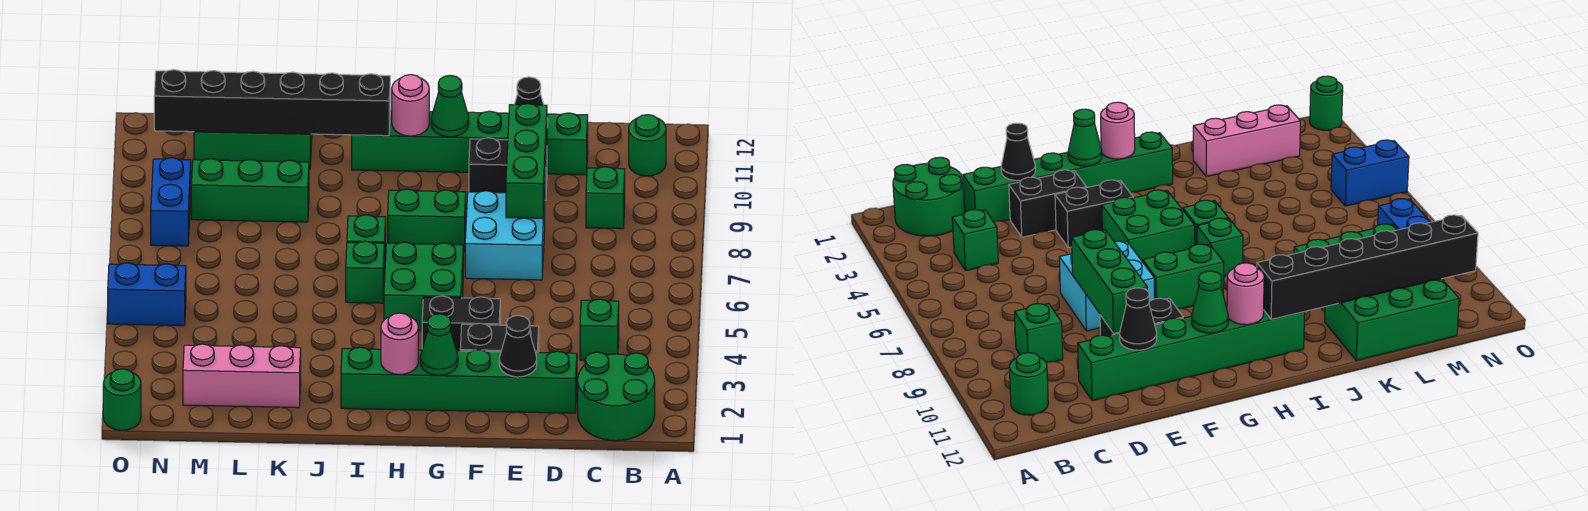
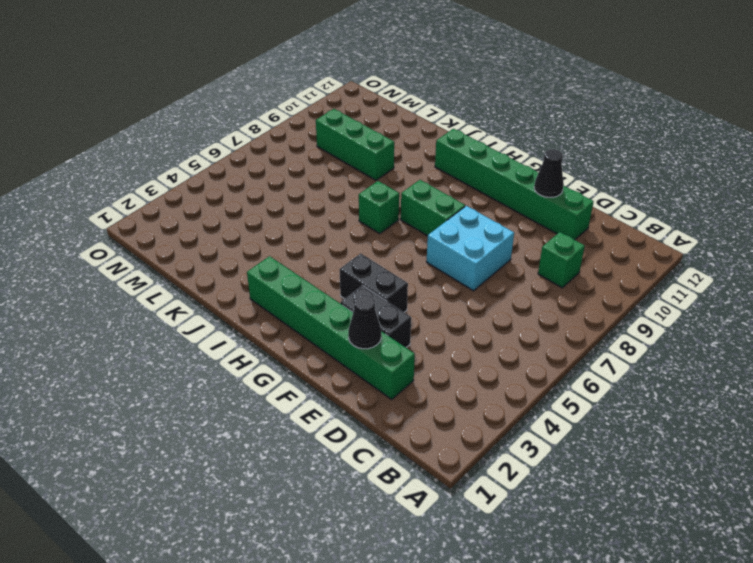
none -> green round brick B1:C2 level 1
none -> green round brick B11 level 1
none -> green brick C4 level 1

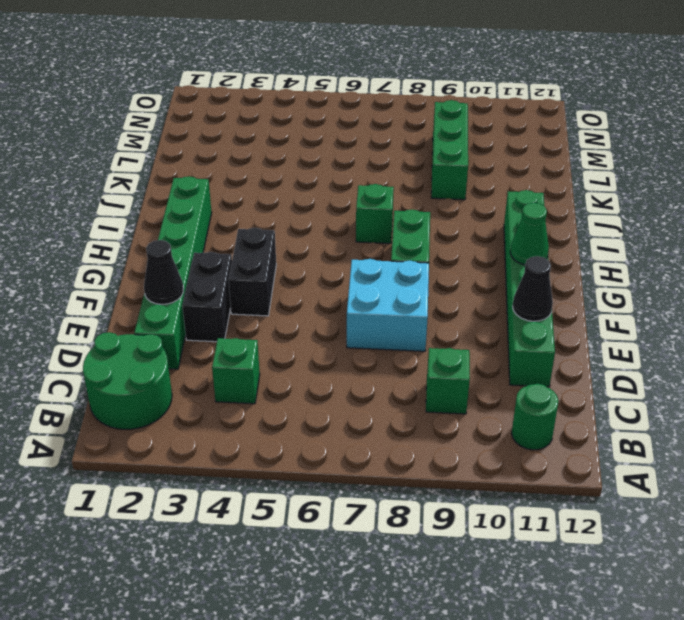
none -> black brick E10:F10 level 1
none -> green brick G5:H6 level 1
none -> green brick I6 level 1

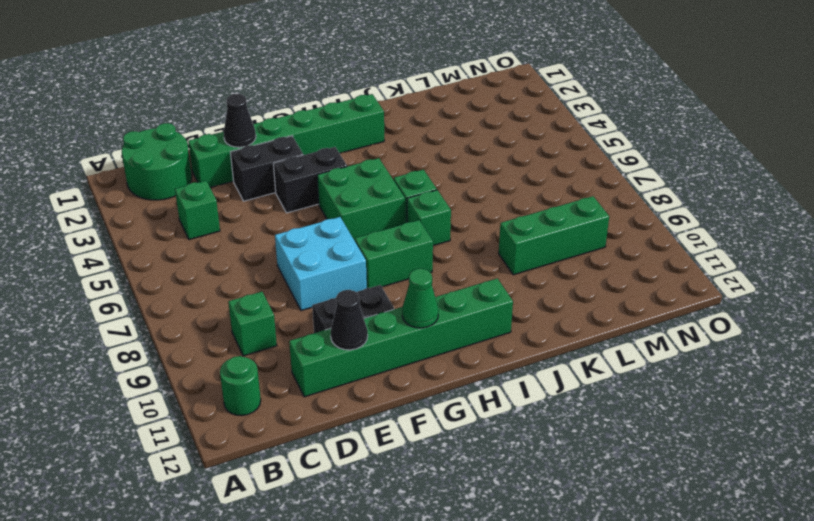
none -> pink brick K2:M2 level 1
none -> green brick K11:M12 level 1
none -> blue brick N5:O5 level 1

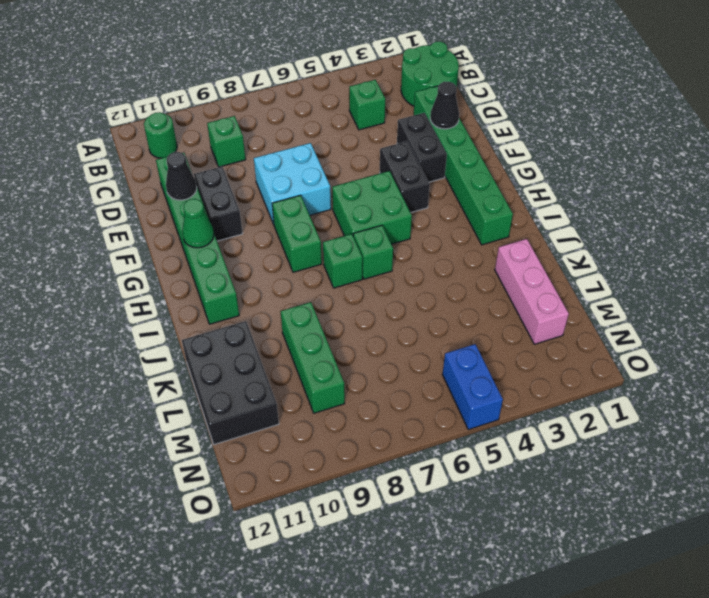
black brick K11:M12 level 1 -> green brick K11:M12 level 1
none -> blue brick N8:N9 level 1
none -> green round brick O1 level 1
none -> green brick E8:E10 level 2

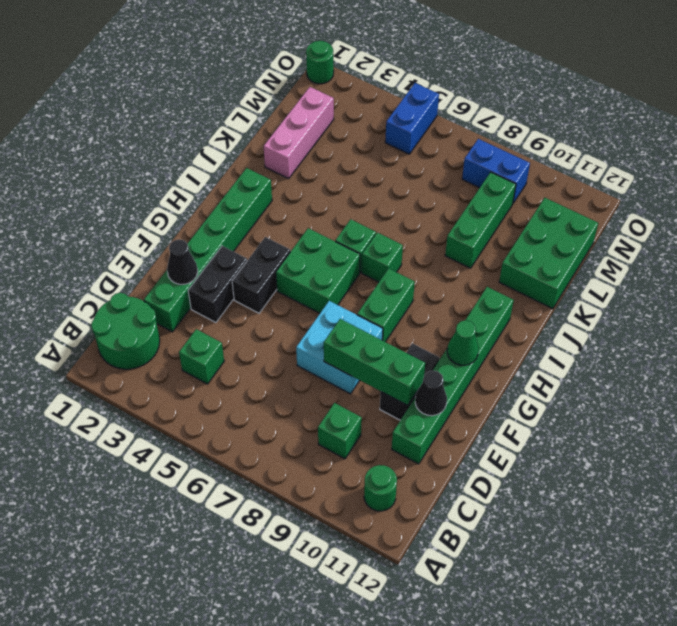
none -> green cone G2 level 2
none -> pink round brick H2 level 2
none -> pink round brick H11 level 2

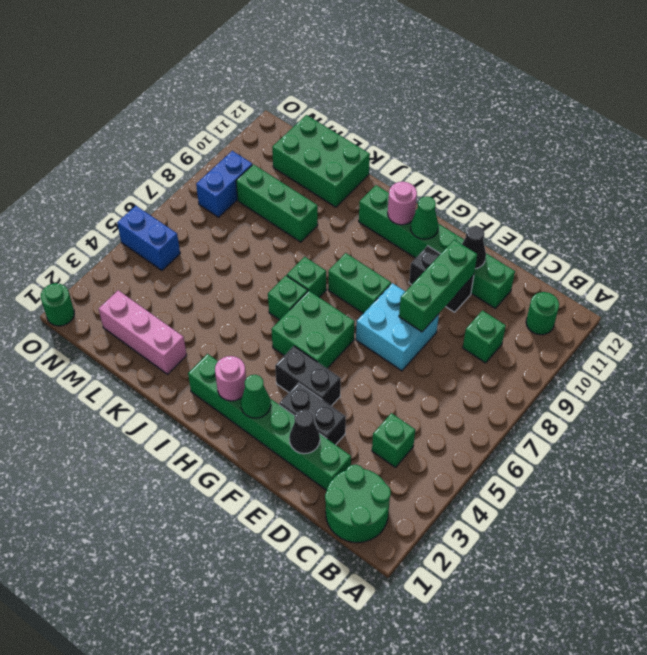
none -> black brick I11:N11 level 2

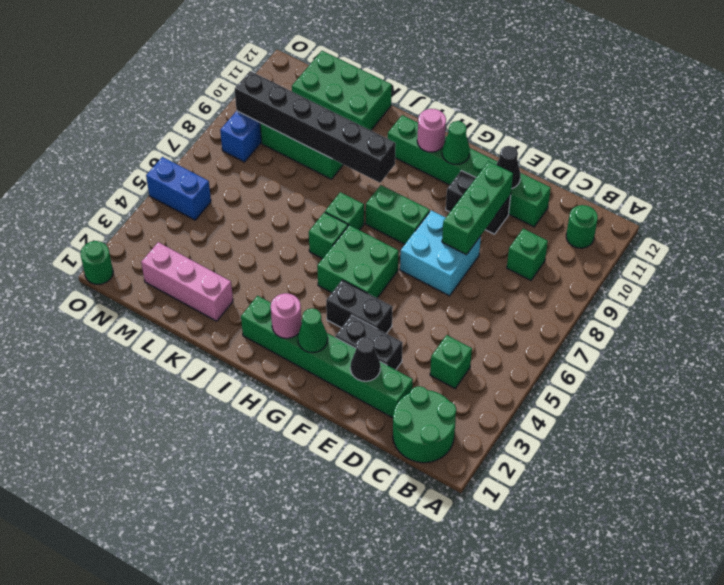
black brick I9:N9 level 2 -> black brick I11:N11 level 2

